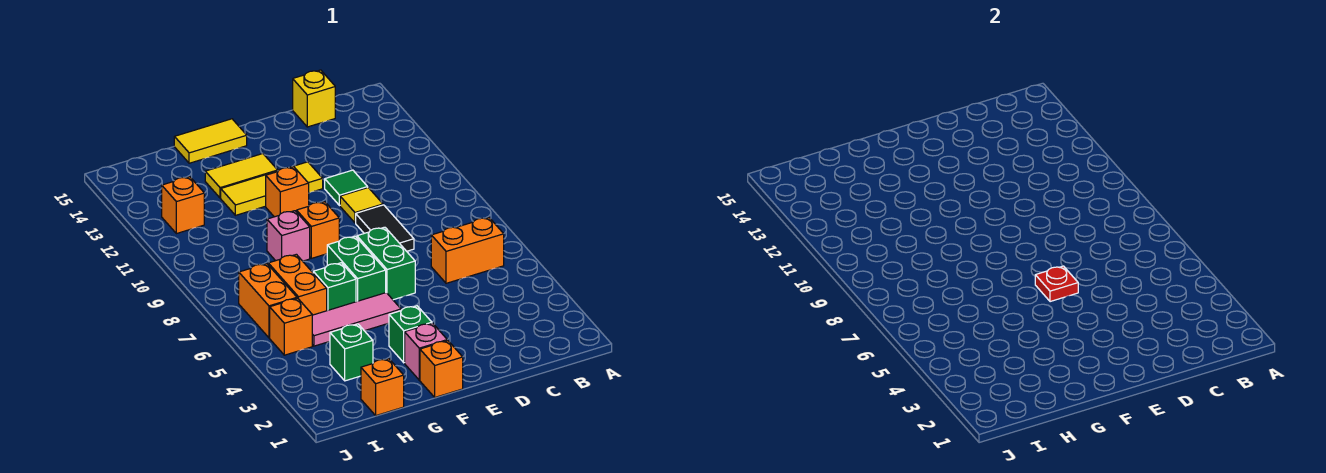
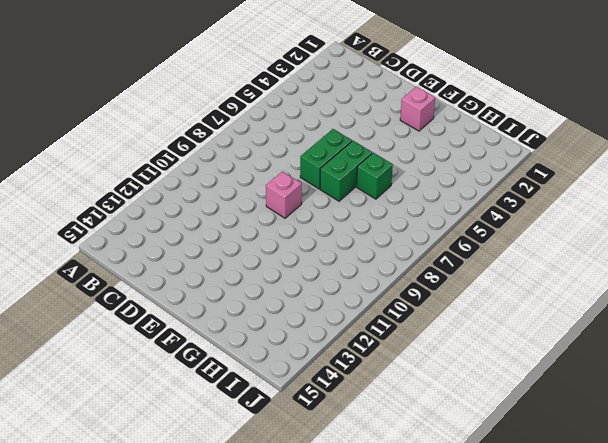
pink brick E9 level 1 -> pink brick G9 level 1
none -> orange brick B6:C6 level 1
none -> yellow brick C15 level 1
none -> black tile D8:D9 level 1

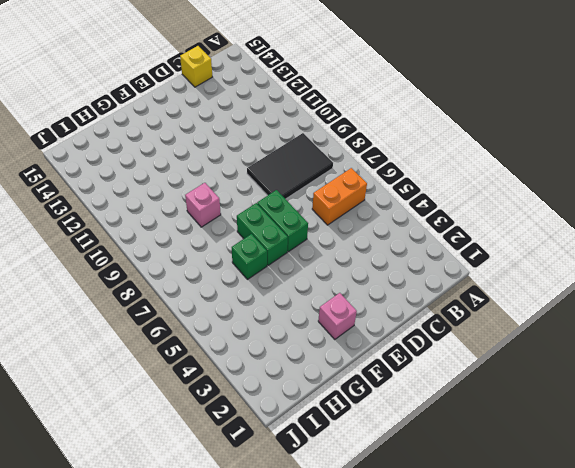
black tile B8:D9 level 1 -> black tile D8:D9 level 1
none -> yellow tile D10 level 1
none -> green tile D11 level 1
none -> yellow tile E12:G12 level 1

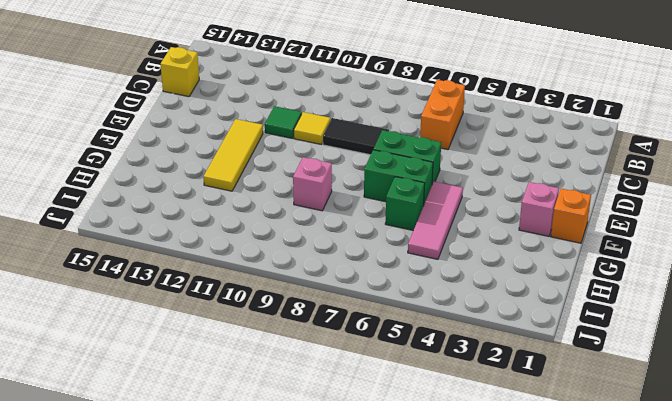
none -> green brick F3 level 1
none -> orange brick F9 level 1
none -> orange brick F11 level 1

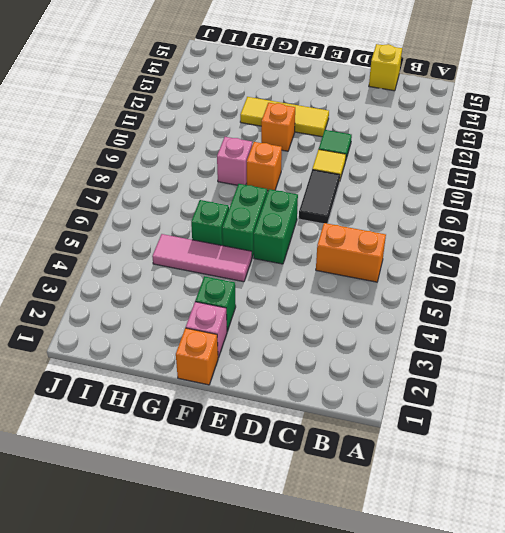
none -> yellow tile F13:G13 level 1
none -> yellow tile F15:G15 level 1
none -> orange brick H1 level 1

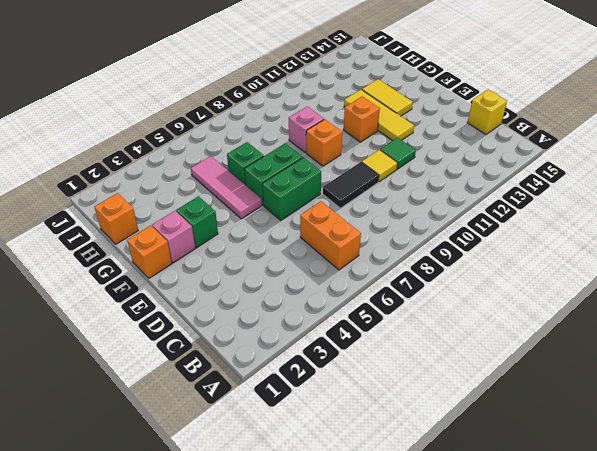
none -> yellow tile F15:G15 level 1
none -> green brick H3 level 1
none -> orange brick H6:H7 level 1

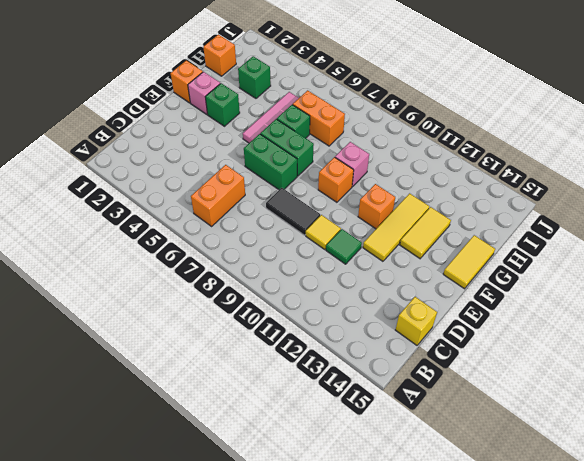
none -> orange brick I5 level 1
none -> orange brick I6:I7 level 1
none -> orange brick I12 level 1

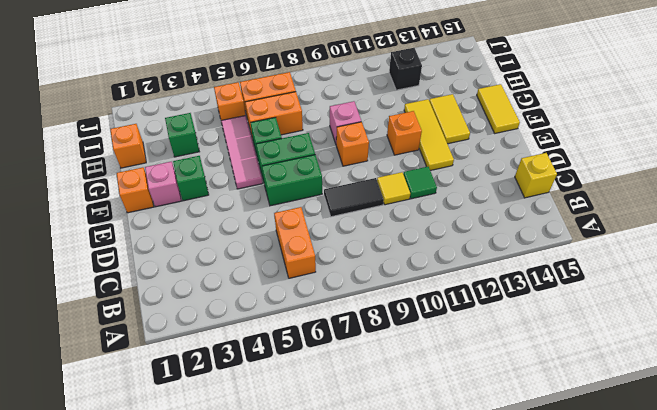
black brick I12 level 1 -> orange brick I12 level 1
none -> red plate E6 level 2

